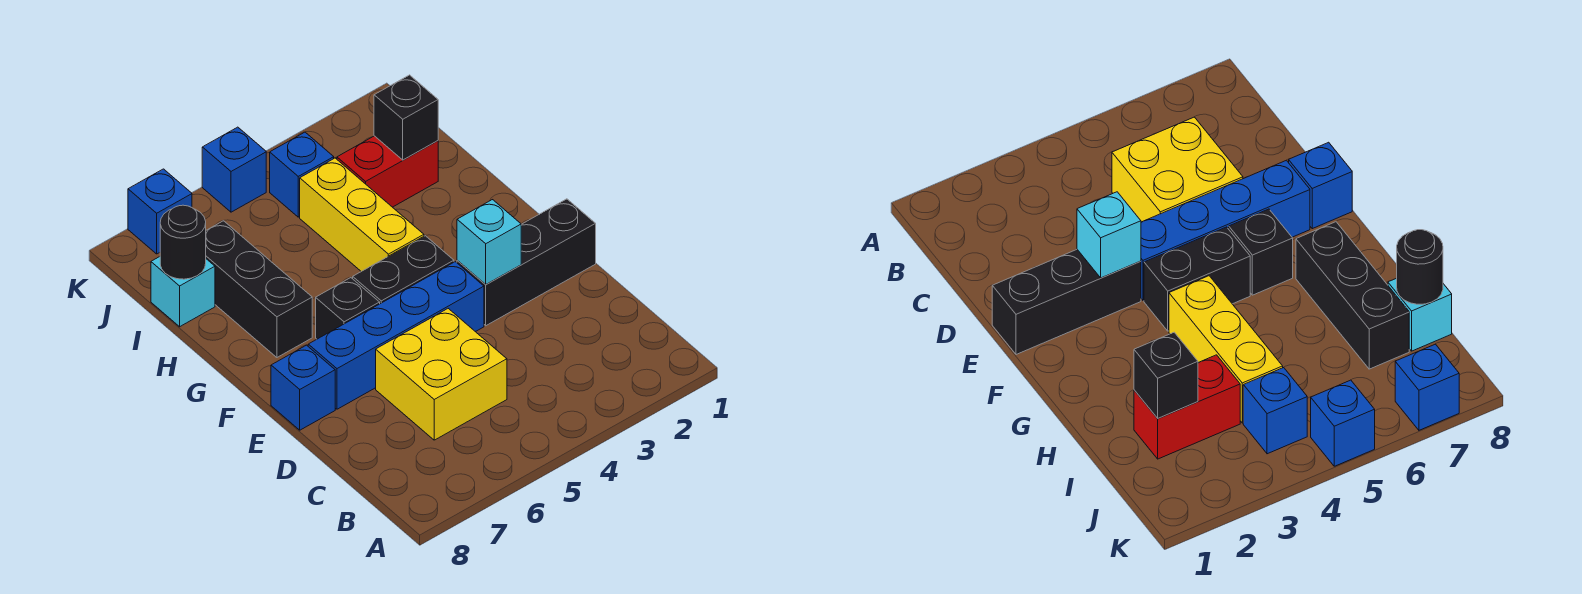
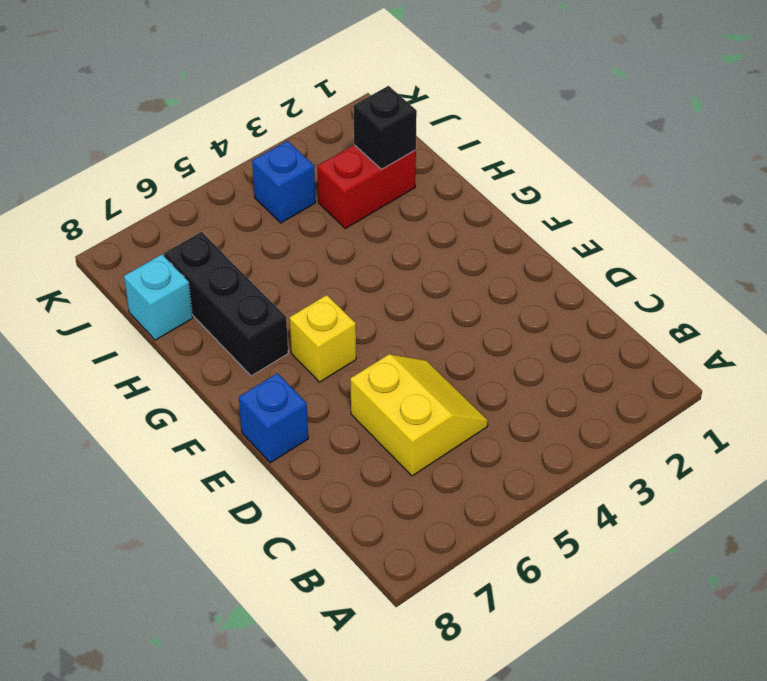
yellow slope C5:D6 level 1 top 6 -> yellow brick C5:D6 level 1
yellow brick F6 level 1 -> black brick F6 level 1
none -> black brick E1:E3 level 1
none -> blue brick E4:E7 level 1
none -> black brick F4:F5 level 1

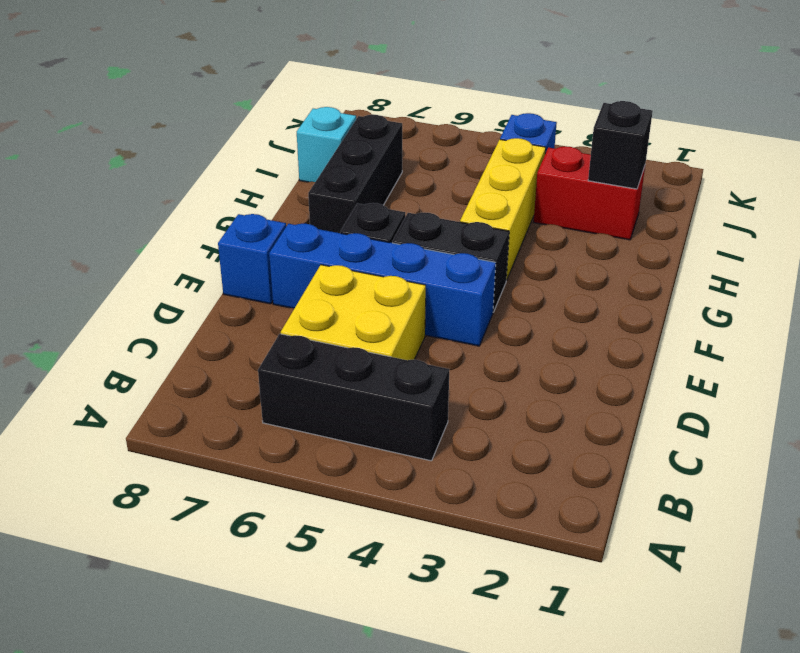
black brick B4:B6 level 1 -> black brick E1:E3 level 1
none -> blue brick K5 level 1
none -> blue brick K7 level 1
none -> cyan brick E3 level 2

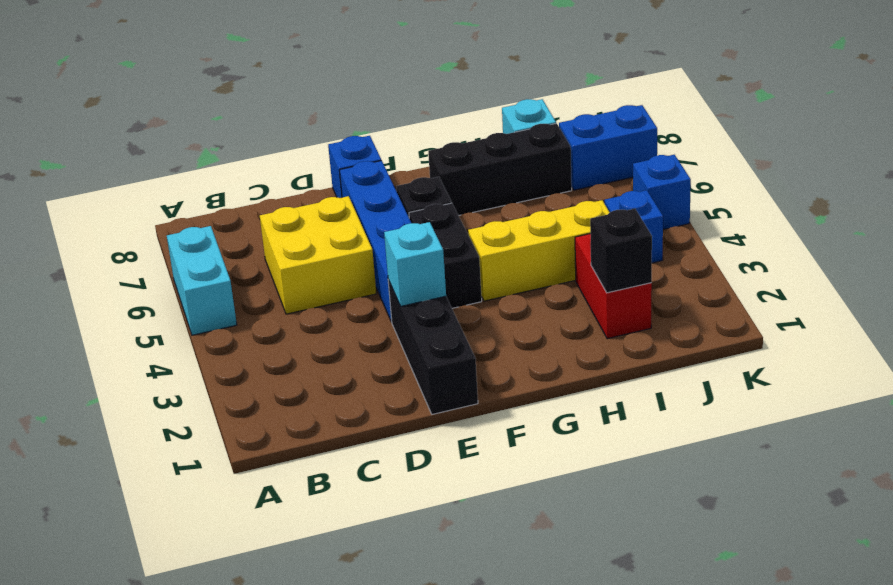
cyan brick A5:A6 level 1 -> none
blue brick J7:K7 level 1 -> blue brick K7 level 1
none -> black round brick I8 level 2

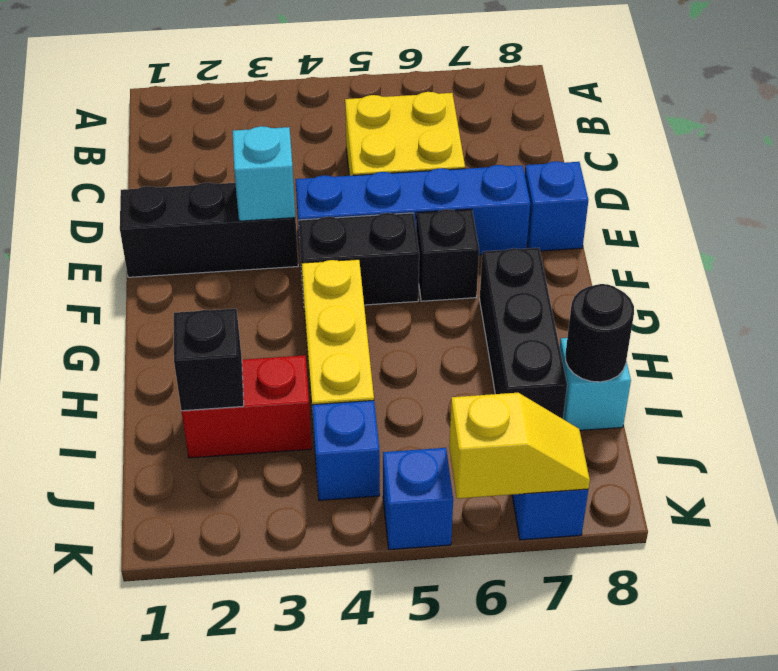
yellow slope K6:K7 level 2 top 6 -> none

